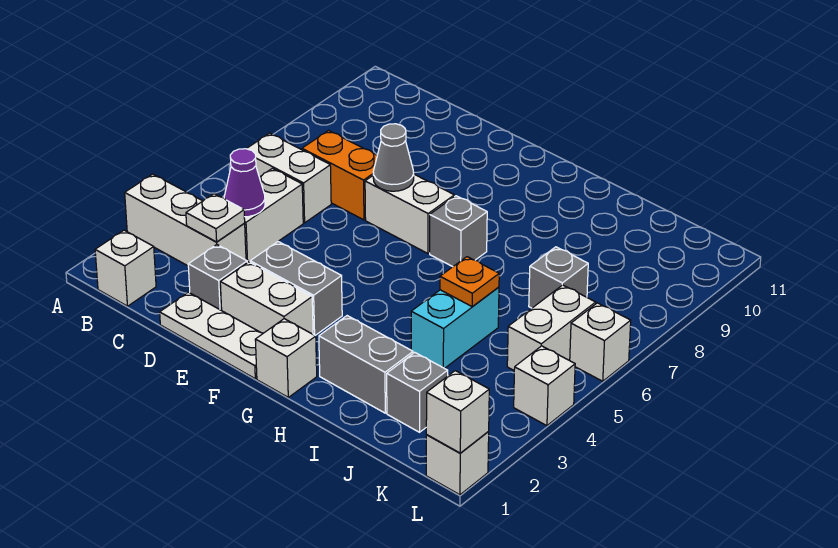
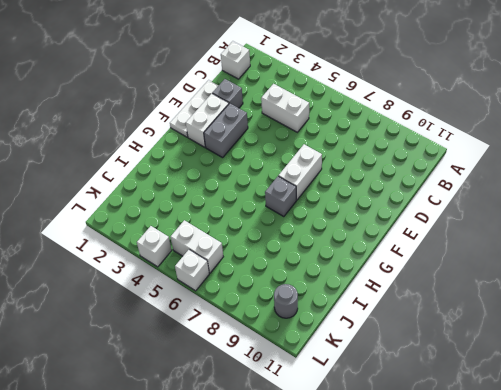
grey round brick K10 level 1 -> none
none -> white brick A3:C3 level 1
none -> white brick B6:C6 level 1
none -> orange brick C7:D7 level 1

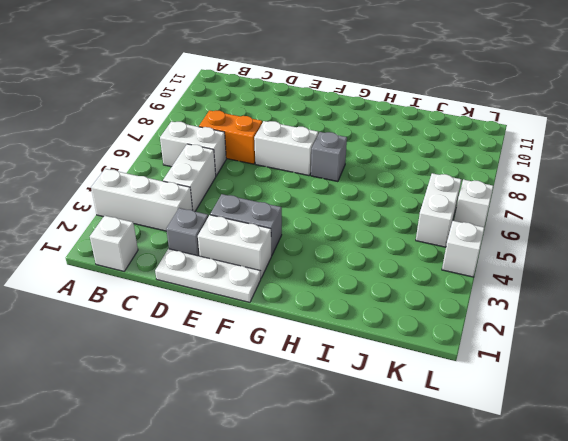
none -> white brick G1 level 1
none -> grey brick H2:I2 level 1
none -> cyan brick I4:I5 level 1

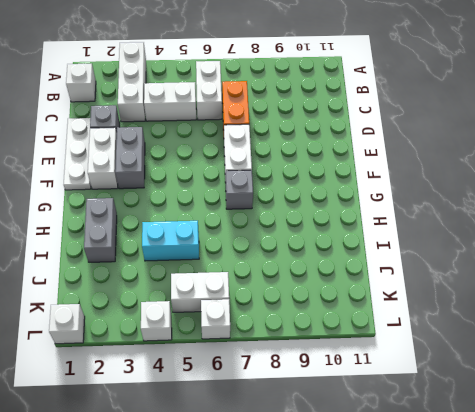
none -> white brick G1 level 1
none -> grey brick J2 level 1
none -> grey brick J7 level 1

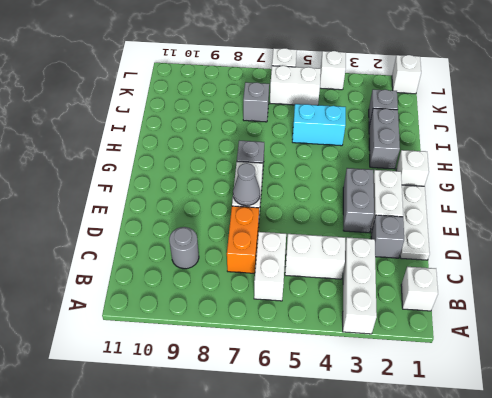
grey round brick C9 level 1 -> none
none -> white plate C3 level 2
none -> purple cone C4 level 2
none -> orange plate I5 level 2

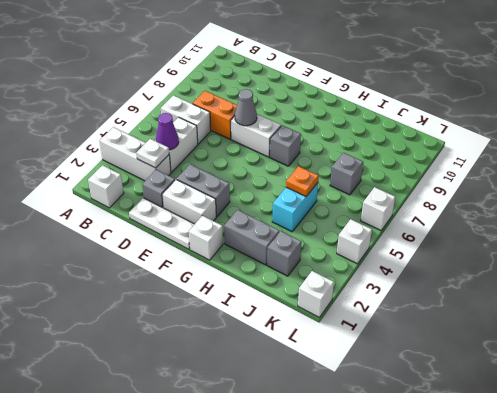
none -> white brick K5:K6 level 1
none -> white brick L1 level 2

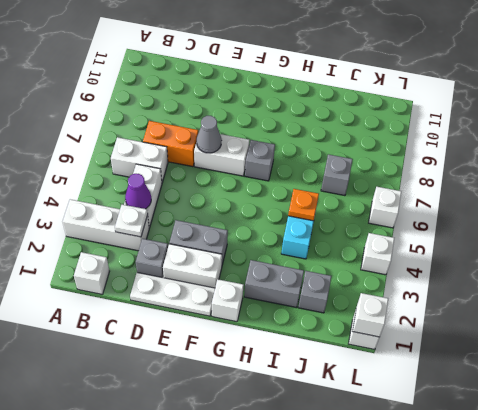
none -> white brick K5:K6 level 1

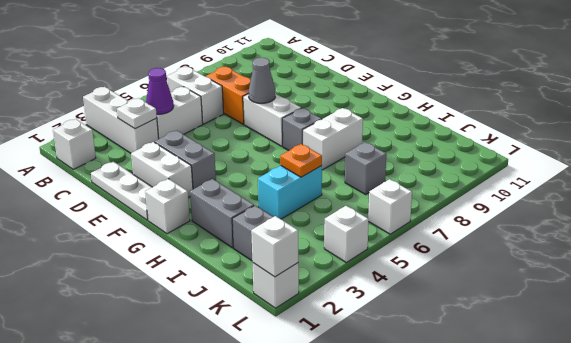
white brick H7:H8 level 1 -> white brick K5:K6 level 1
none -> grey brick D2 level 1

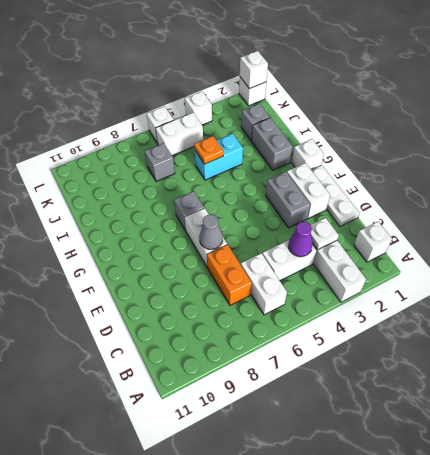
none -> grey brick D2 level 1

